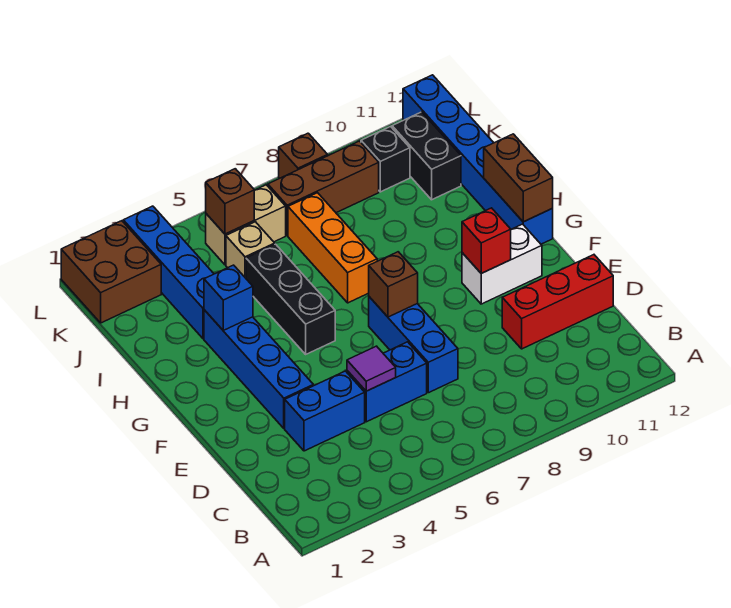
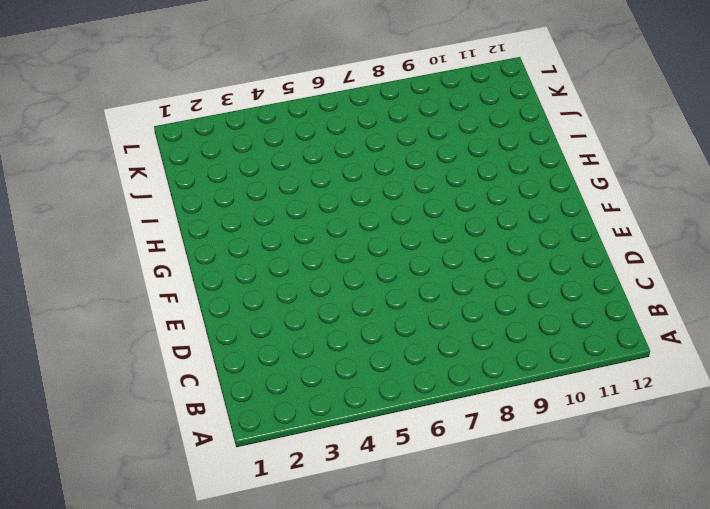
none -> blue brick D3:D4 level 1
none -> blue brick D5:D6 level 1
none -> blue brick D7:F7 level 1

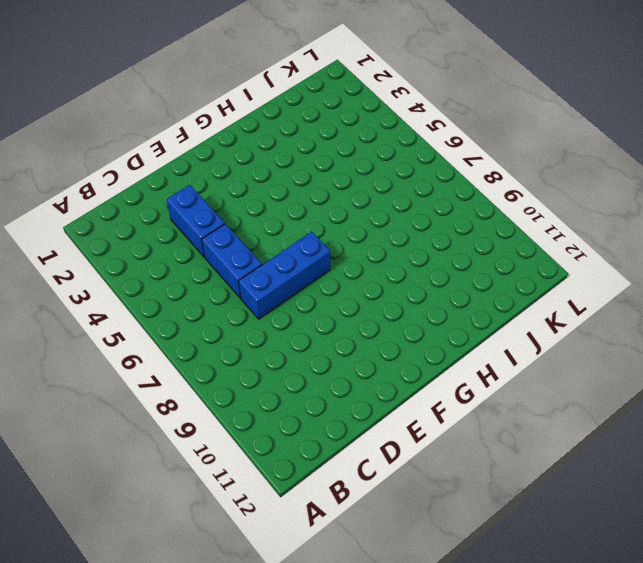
none -> red brick D10:D12 level 1
none -> blue brick E3:H3 level 1
none -> white brick F10:F11 level 1

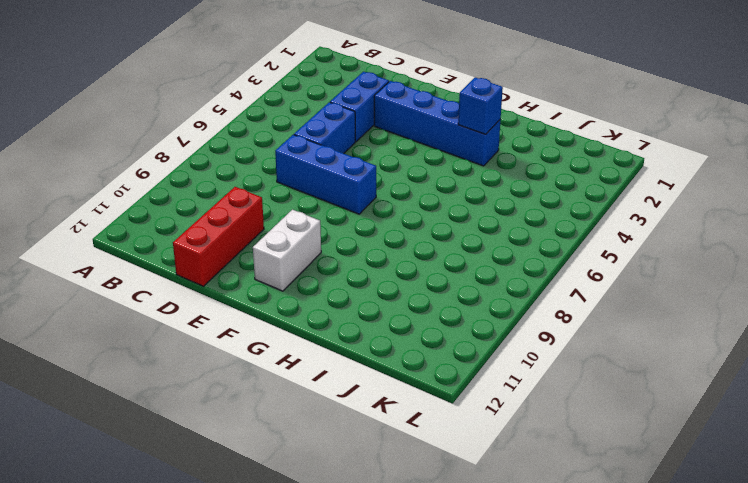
none -> black brick G5:I5 level 1
none -> blue brick G12:L12 level 1
none -> orange brick H7:J7 level 1

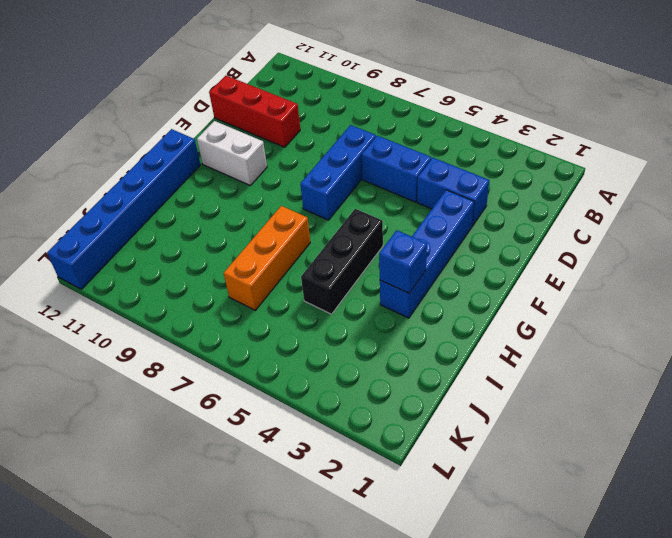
none -> blue brick I3:L3 level 1
none -> tan brick J5 level 1
none -> black brick J11:K11 level 1

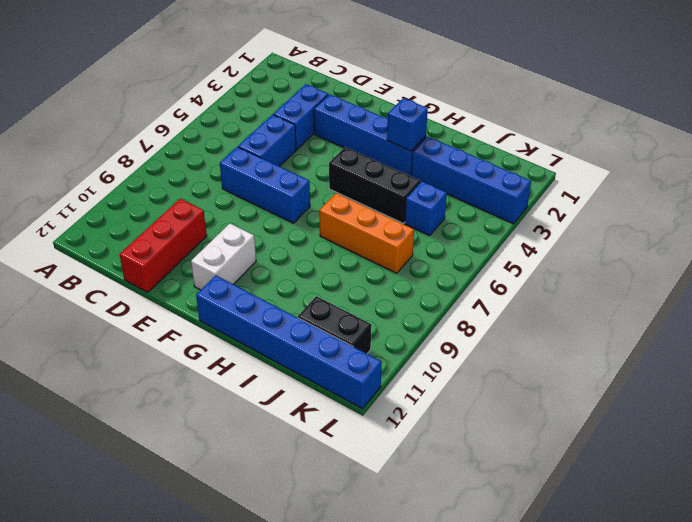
blue brick J5 level 1 -> tan brick J5 level 1
none -> brown brick K1:L2 level 1
none -> tan brick K5:K6 level 1
none -> brown brick K7:K9 level 1

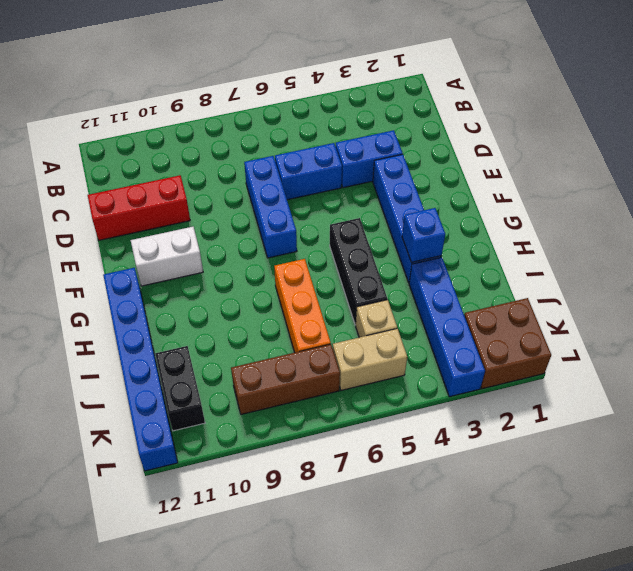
none -> black brick K10 level 1
none -> brown brick L8 level 1
none -> purple tile D5 level 2

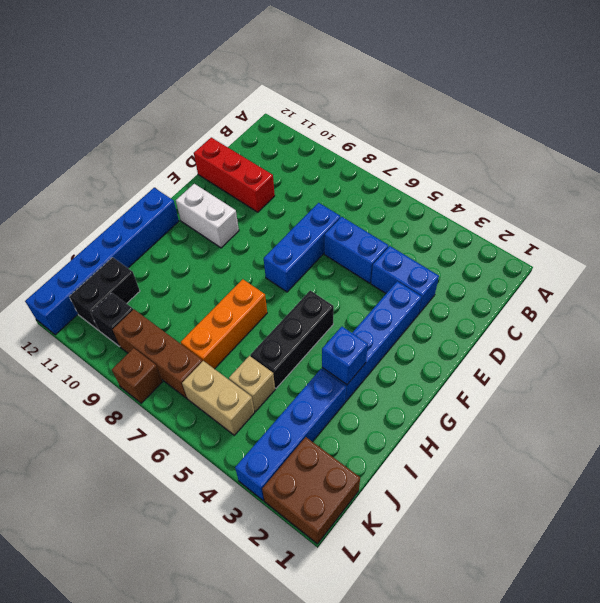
none -> purple tile D5 level 2
none -> brown brick F7 level 2
none -> red brick F10 level 2

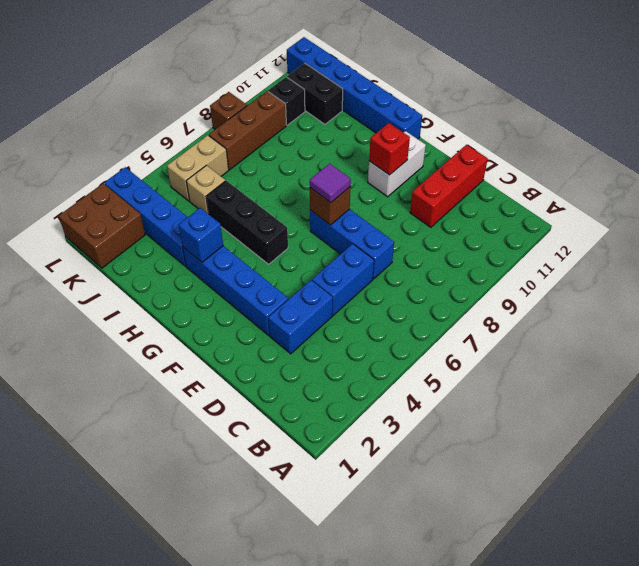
purple tile F7 level 3 -> purple tile D5 level 2
none -> orange brick H7:J7 level 1
none -> brown brick G12:H12 level 2
none -> brown brick K5 level 2

